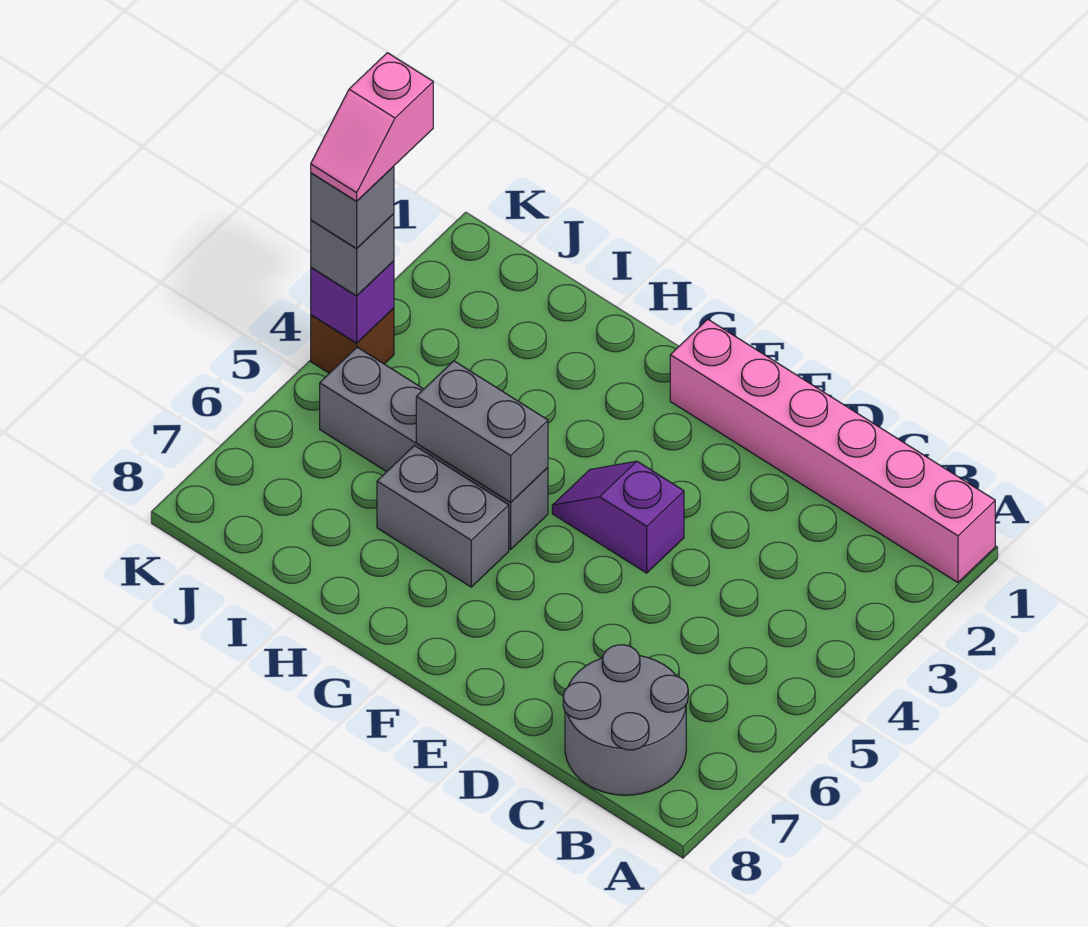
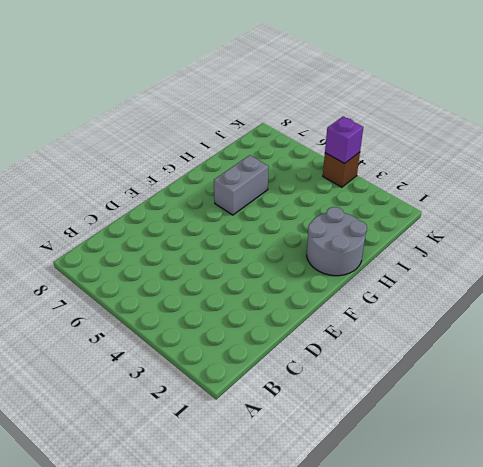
grey round brick G1:H2 level 1 -> grey round brick B7:C8 level 1
none -> pink brick A1:F1 level 1
none -> purple slope E4:F4 level 1 top E

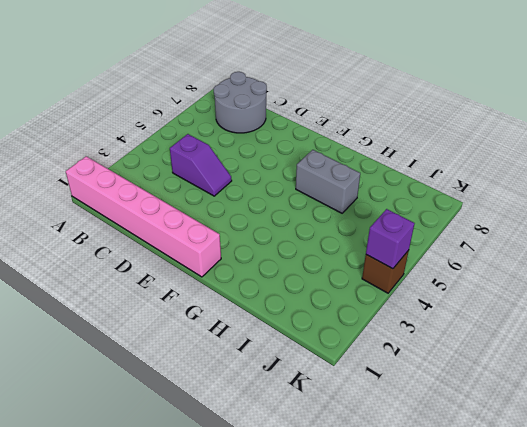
purple slope C4:D4 level 1 top C -> purple slope E4:F4 level 1 top E
none -> grey brick G5:J5 level 1
none -> grey brick G5:H5 level 2

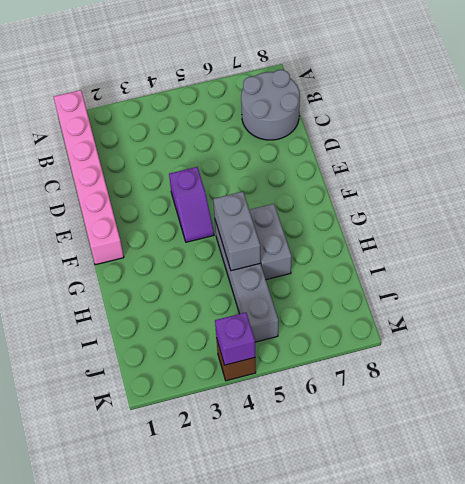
none -> grey brick K4 level 3
none -> grey brick K4 level 4

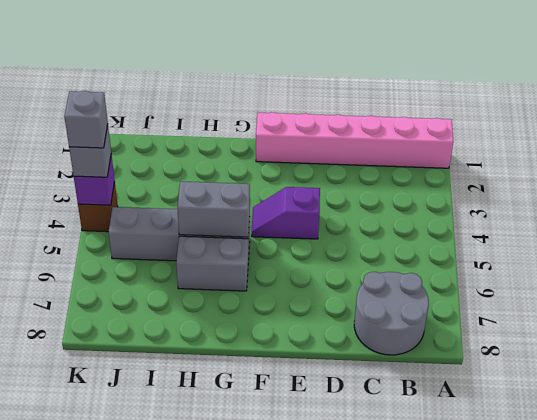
none -> pink slope K3:K4 level 5 top 3

